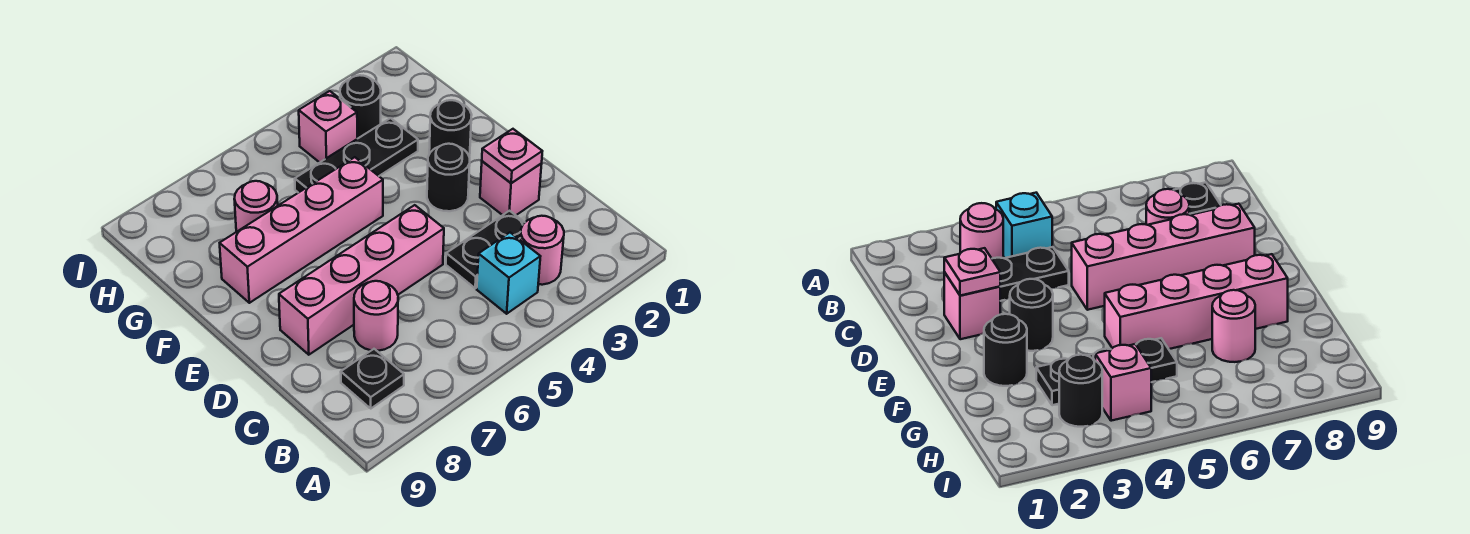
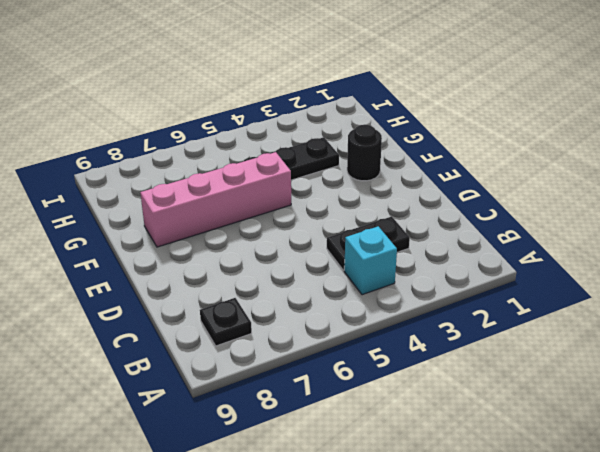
none -> pink round brick B3 level 1
none -> pink round brick C7 level 1
none -> pink brick D2 level 1

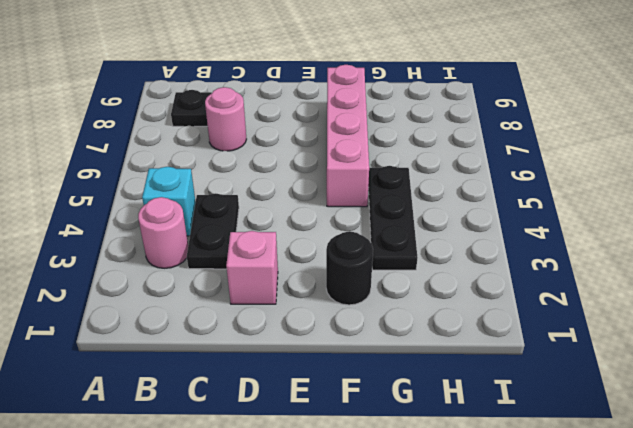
none -> pink brick D5:D8 level 1
none -> black round brick E3 level 1
none -> pink round brick G7 level 1

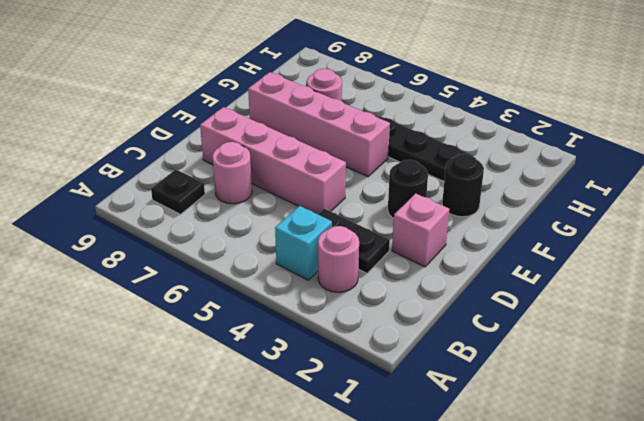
none -> black round brick H3 level 1
none -> pink brick H4 level 1
none -> pink plate D2 level 2

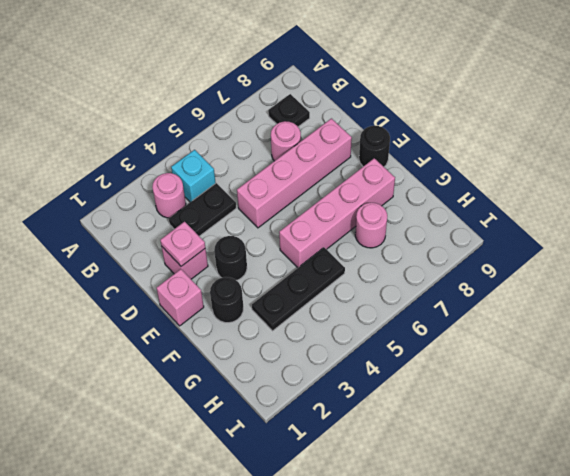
pink brick E1 level 1 -> pink brick H4 level 1
black round brick E9 level 1 -> black round brick H3 level 1

